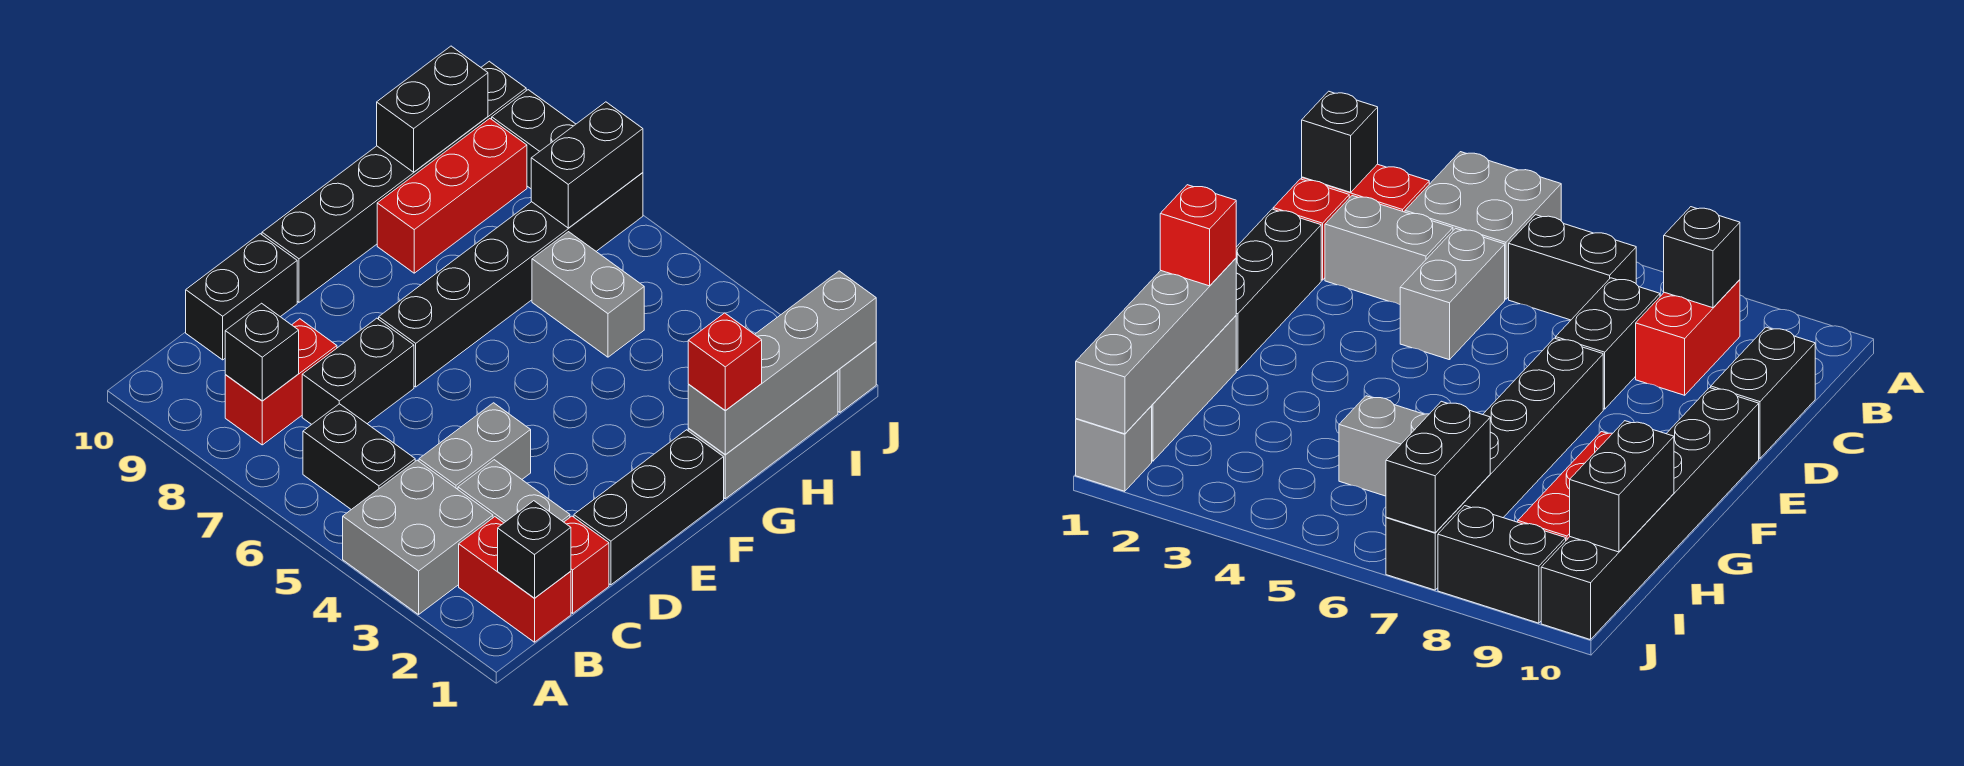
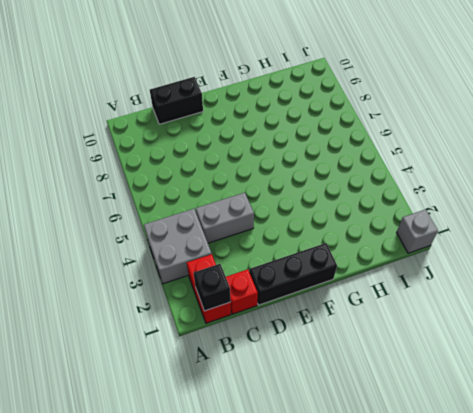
none -> black brick B5:B6 level 1
none -> red brick B8:C8 level 1
none -> grey brick C2:C3 level 1

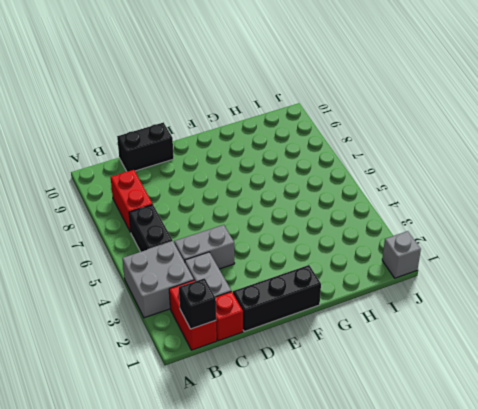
red brick B7:B8 level 1 -> red brick B8:C8 level 1
none -> black brick C7:D7 level 1
none -> black brick E7:J7 level 1
none -> black brick E10:J10 level 1

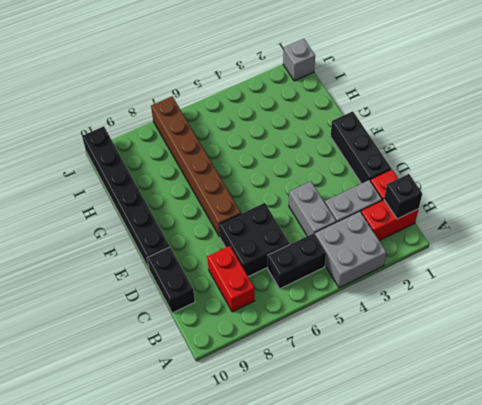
black brick C6:D7 level 1 -> black brick C7:D7 level 1
brown brick E7:J7 level 1 -> black brick E7:J7 level 1
none -> grey brick G1:I1 level 1
none -> red brick G9:I9 level 1
none -> grey brick H5:H6 level 1

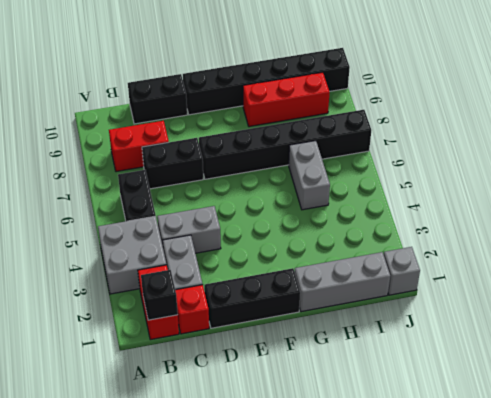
none -> black brick J8:J9 level 1
none -> black brick B8 level 2
none -> grey brick G1:J1 level 2

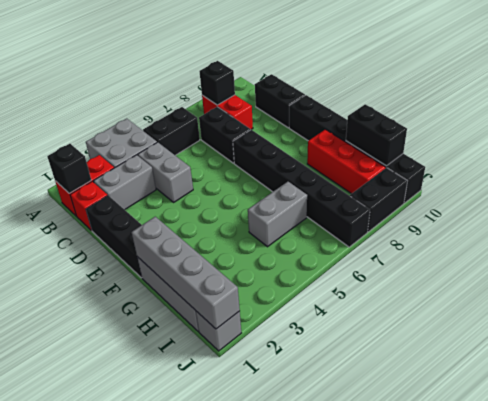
none -> black brick I7:J7 level 2
none -> red brick G1 level 3

